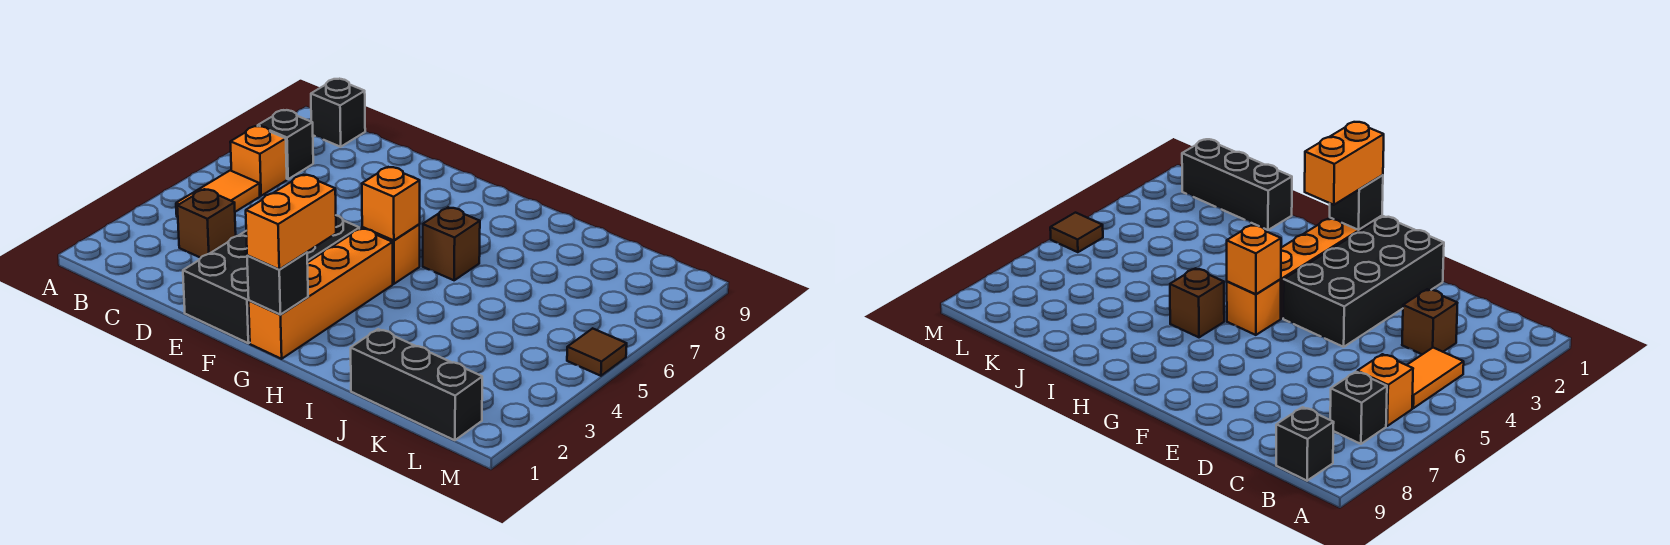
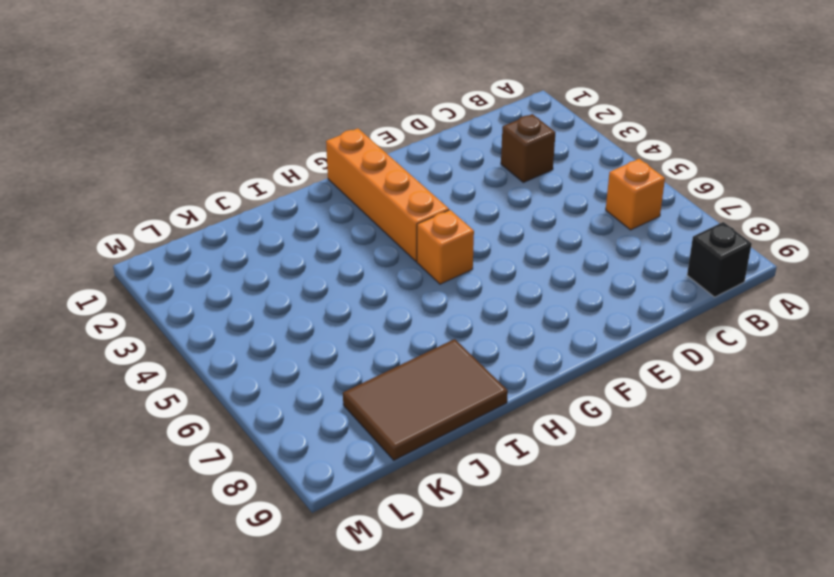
brown tile I8:K9 level 1 -> none
none -> orange tile B4:B5 level 1
none -> black brick B7 level 1
none -> black brick E1:F4 level 1

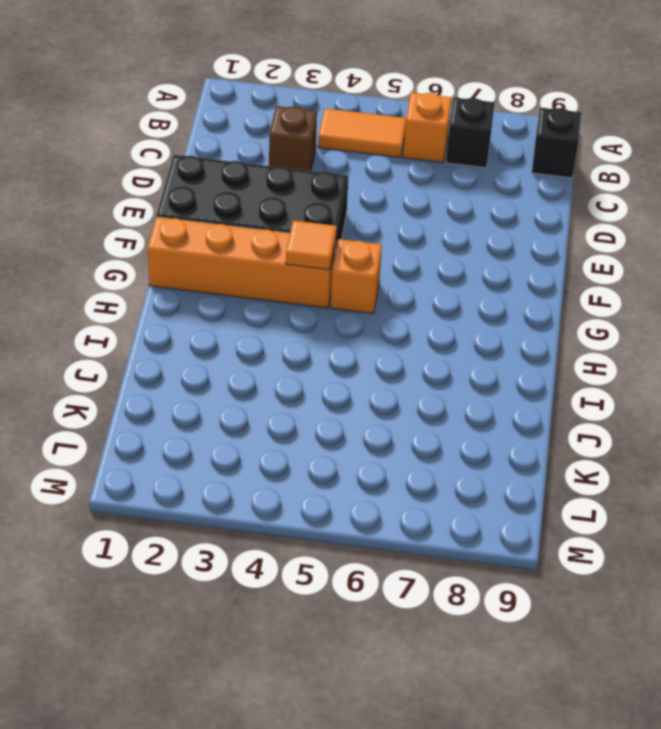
orange tile G4 level 2 -> none
none -> brown brick H6 level 1
none -> black brick J1:L1 level 1
none -> brown tile M5 level 1

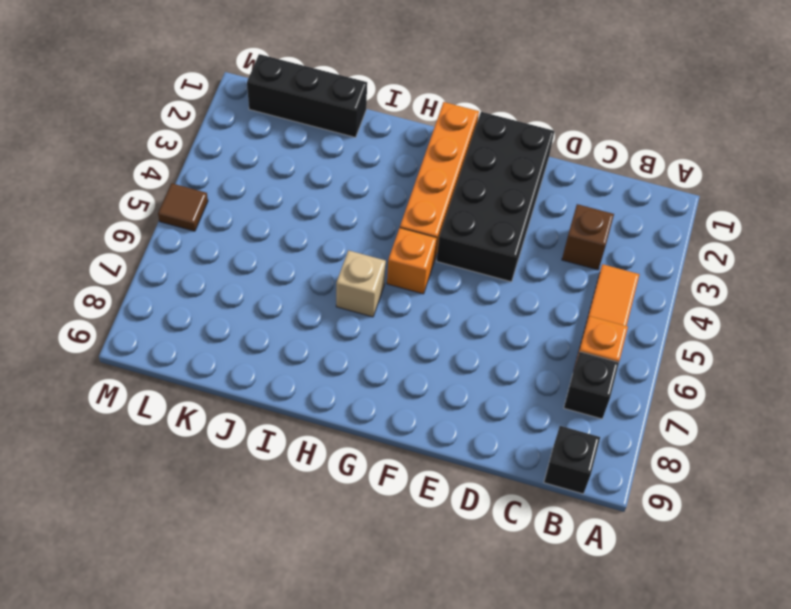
tan brick H6 level 1 -> brown brick H6 level 1
none -> black brick G1 level 2
none -> orange brick G5 level 2
none -> orange brick G1:G2 level 3

